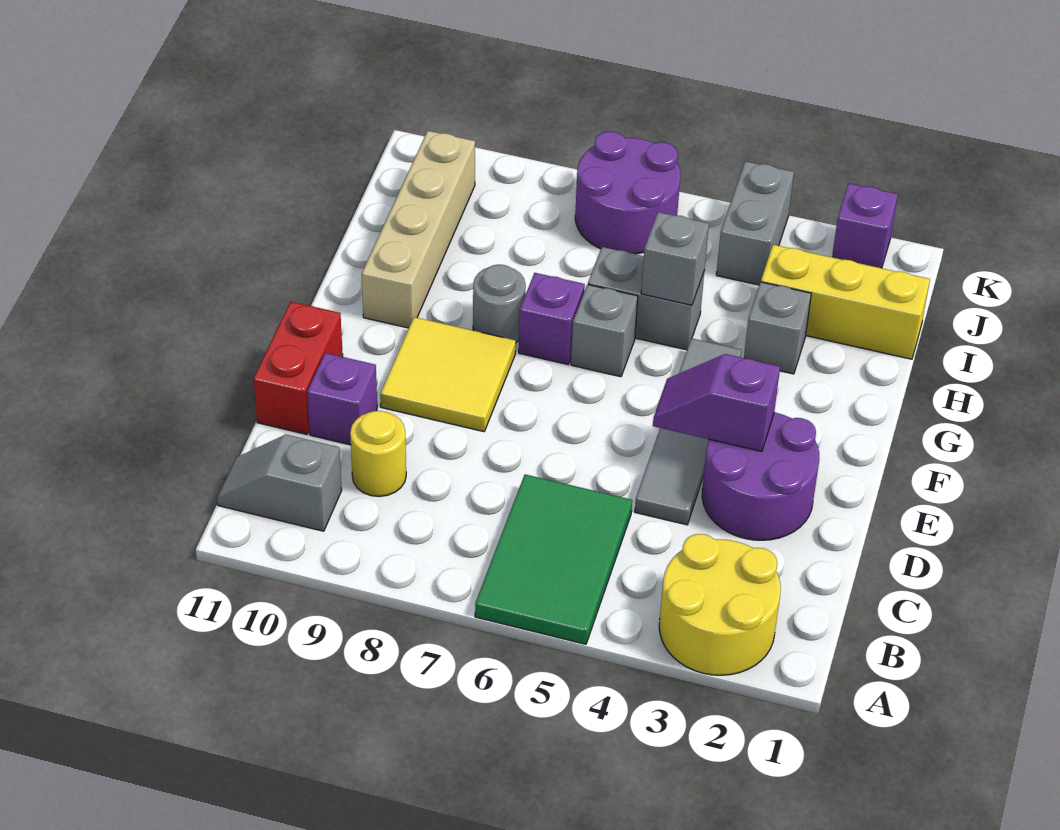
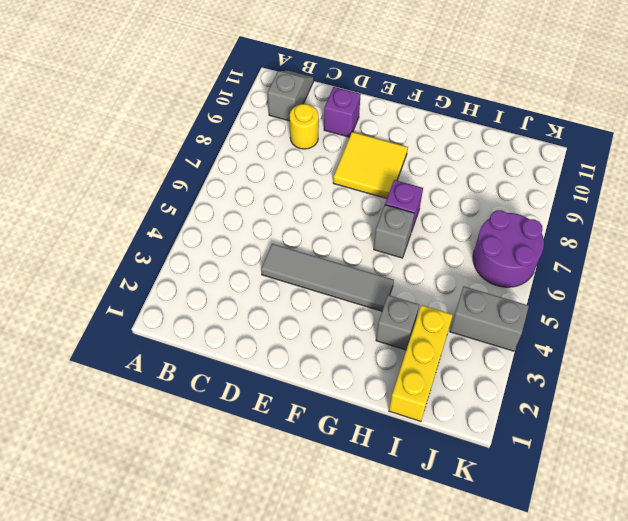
none -> yellow round brick A2:B3 level 1
none -> green tile A5:C6 level 1
none -> purple round brick D2:E3 level 1

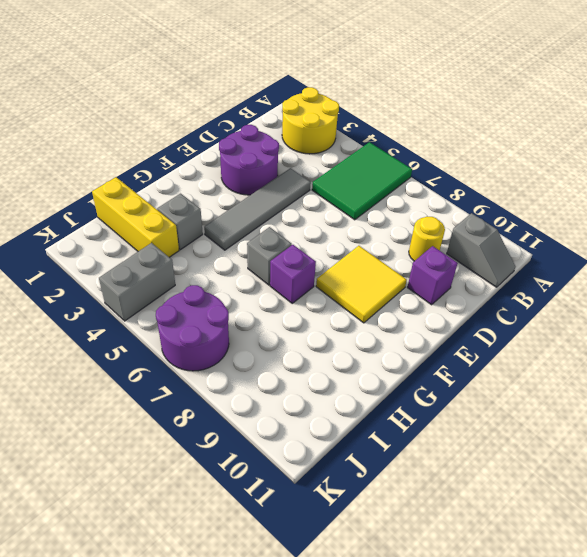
none -> red brick D11:E11 level 1
none -> grey round brick G8 level 1
none -> tan brick G10:J10 level 1

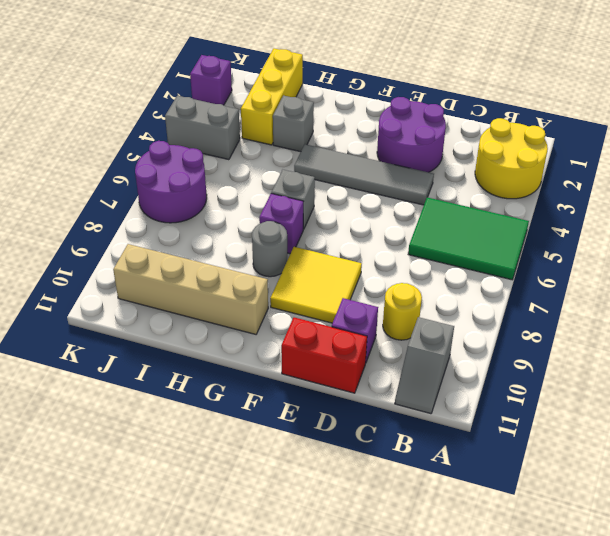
none -> grey brick H5:H6 level 1
none -> purple slope E3:E4 level 2 top 3
none -> grey brick H5 level 2

